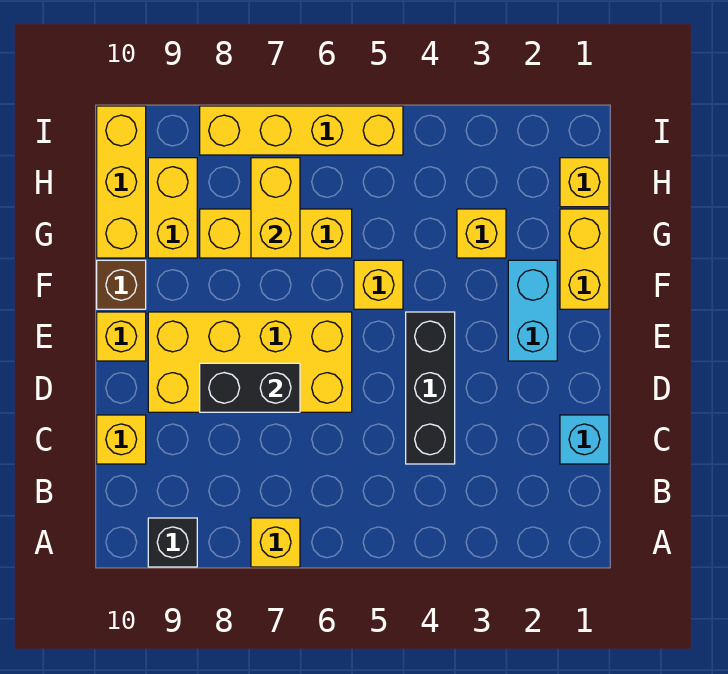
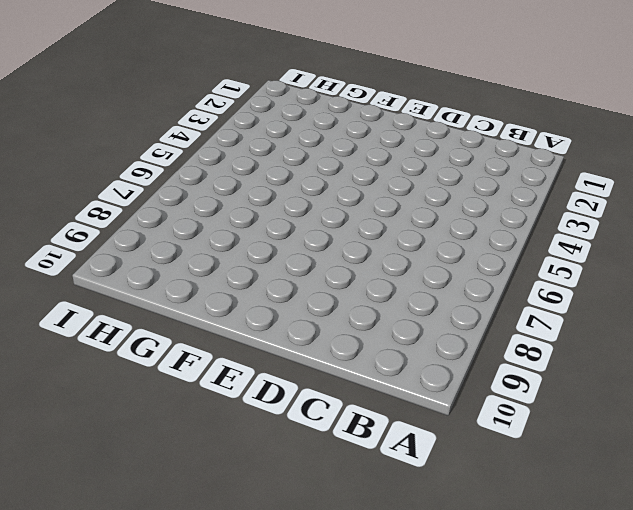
none -> yellow brick A7 level 1
none -> black brick A9 level 1
none -> cyan brick C1 level 1

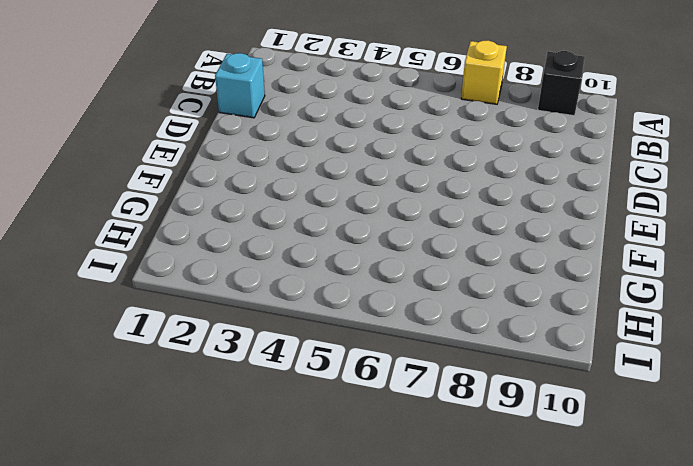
none -> black brick C4:E4 level 1
none -> yellow brick C10 level 1
none -> yellow brick D6:E9 level 1

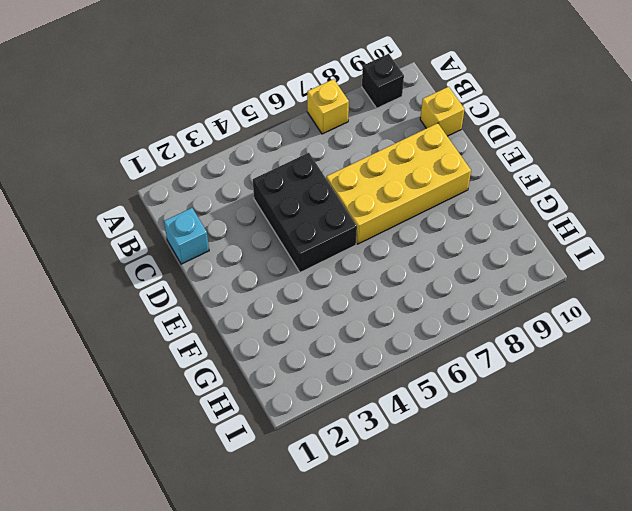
black brick C4:E5 level 1 -> black brick C4:E4 level 1
none -> cyan brick E2:F2 level 1
none -> yellow brick E10 level 1
none -> yellow brick F1:G1 level 1

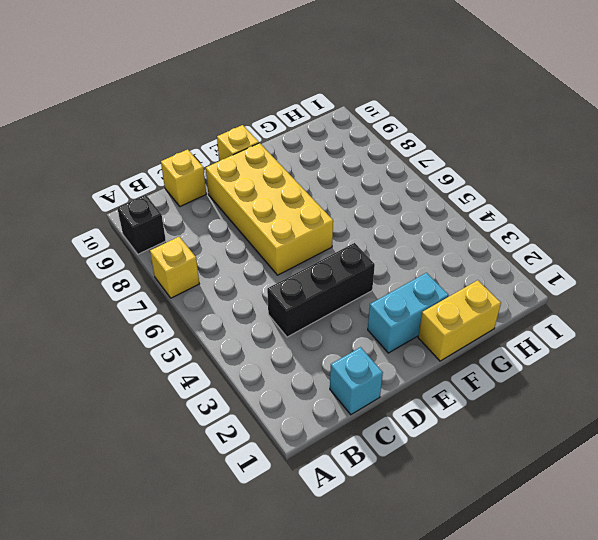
none -> yellow brick F5 level 1
none -> brown brick F10 level 1
none -> yellow brick G3 level 1

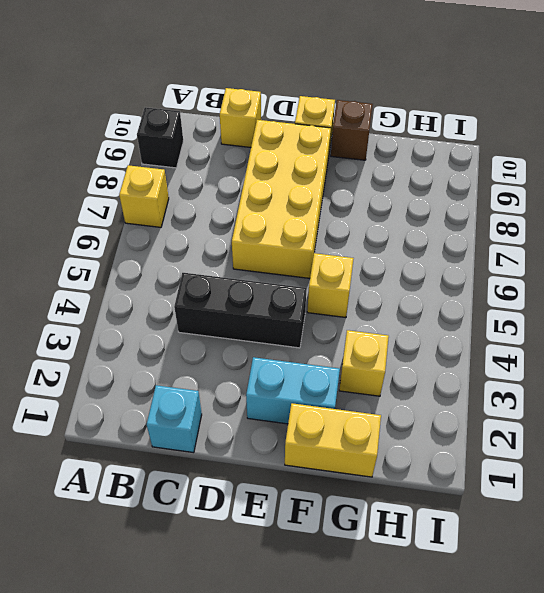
none -> yellow brick G6:G8 level 1
none -> yellow brick G9:H9 level 1
none -> yellow brick G10:I10 level 1

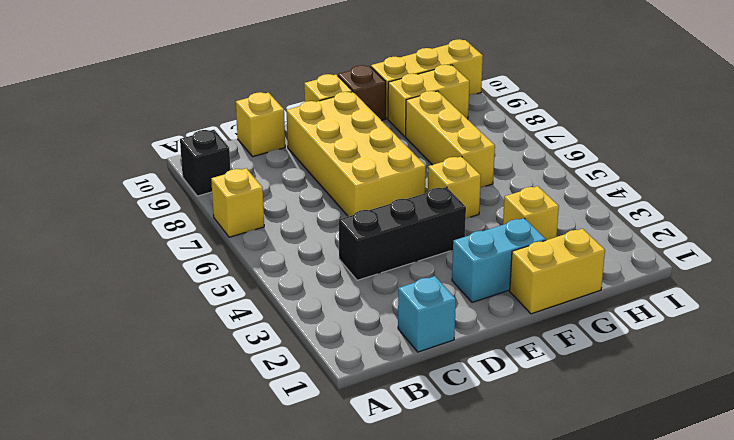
none -> yellow brick H1 level 1
none -> yellow brick I5:I8 level 1
none -> black brick D7:D8 level 2

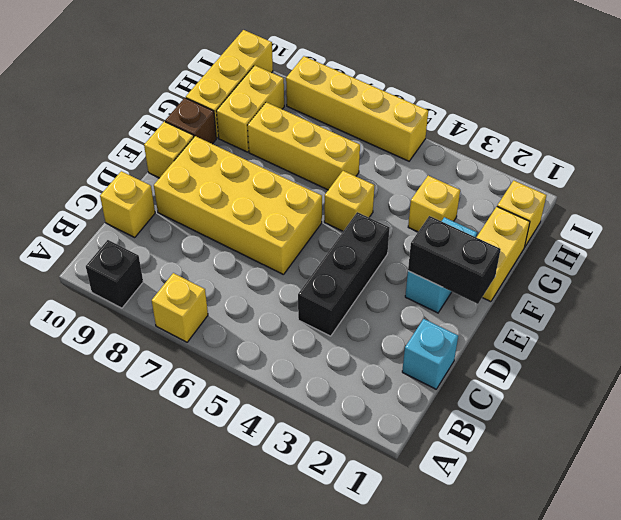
black brick E1:E2 level 2 -> black brick D7:D8 level 2
none -> yellow brick G7:H7 level 2

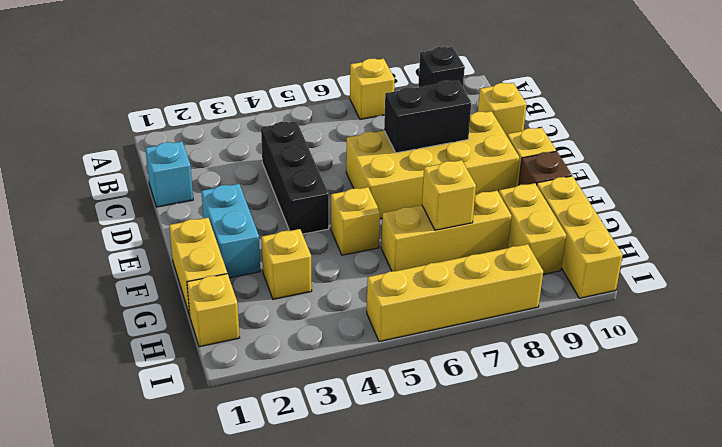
yellow brick G7 level 2 -> yellow brick G7:H7 level 2

